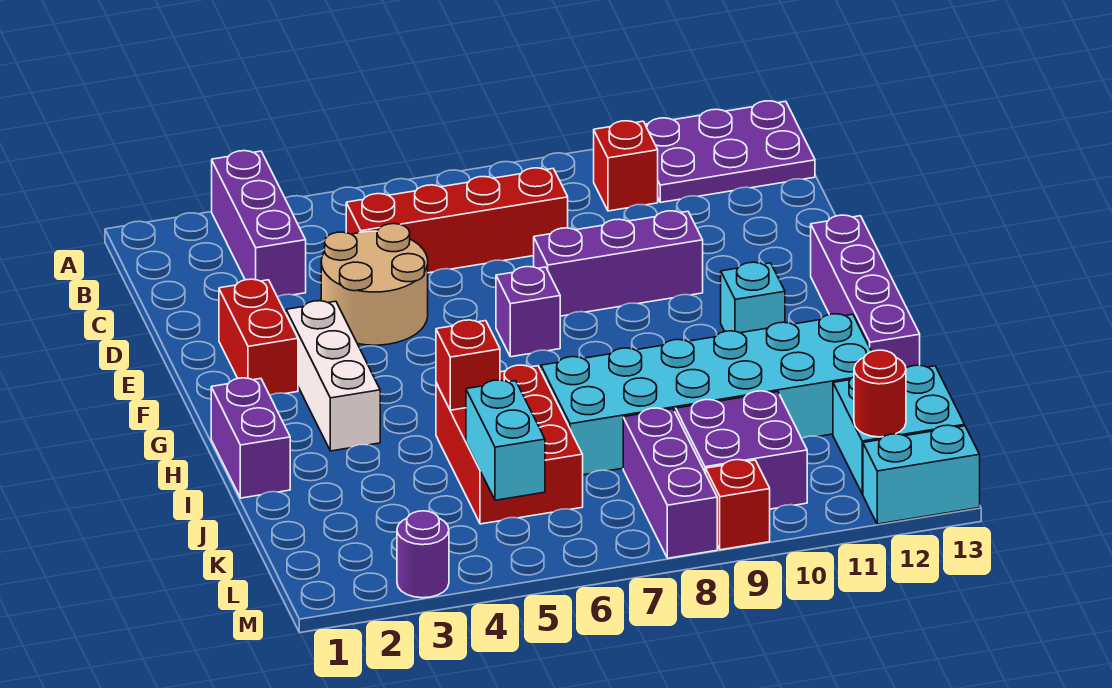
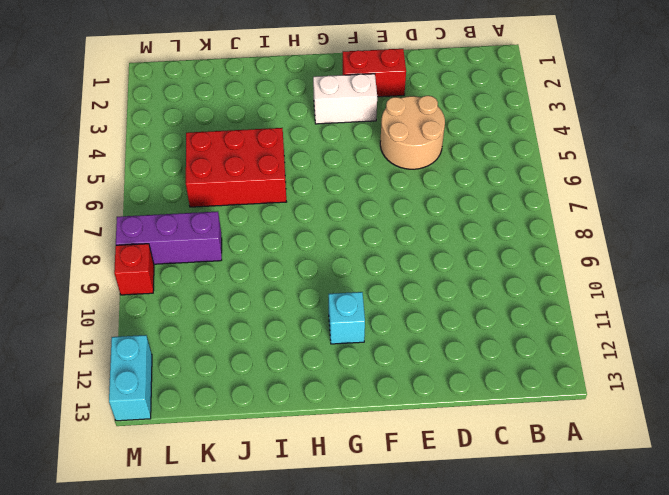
white brick F3:G3 level 1 -> white brick F3:H3 level 1
none -> purple brick A3:C3 level 1
none -> purple plate A11:B13 level 1
none -> red brick B10 level 1

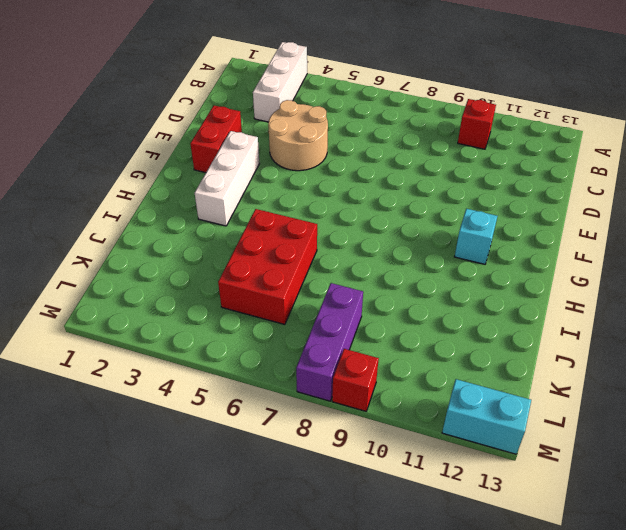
white brick A3:C3 level 1 -> purple brick A3:C3 level 1
none -> purple plate A11:B13 level 1
none -> red brick C5:C8 level 1
none -> purple brick E8:E10 level 1

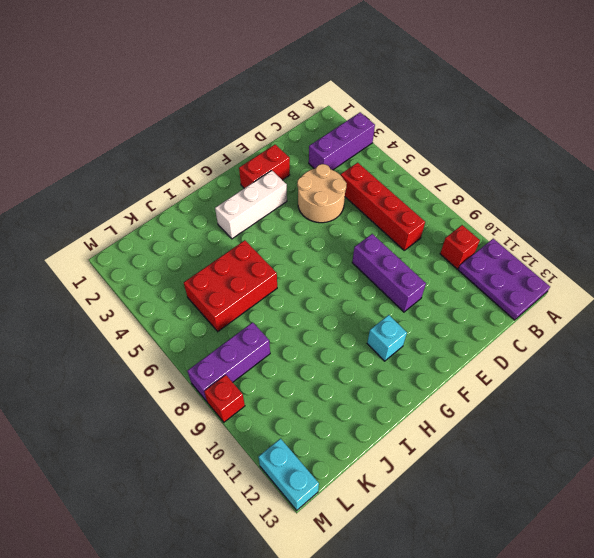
none -> purple brick F7 level 1
none -> purple brick F13:I13 level 1
none -> purple brick H1:I1 level 1

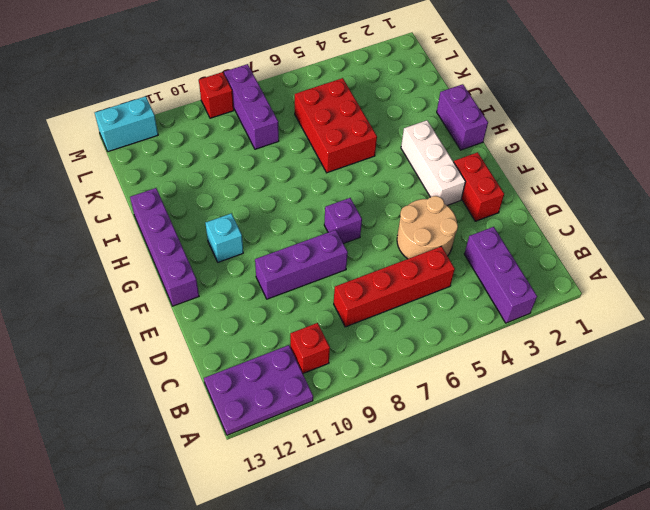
none -> cyan brick I7:J12 level 1
none -> purple brick K9:L10 level 1
none -> cyan brick K12:L13 level 1

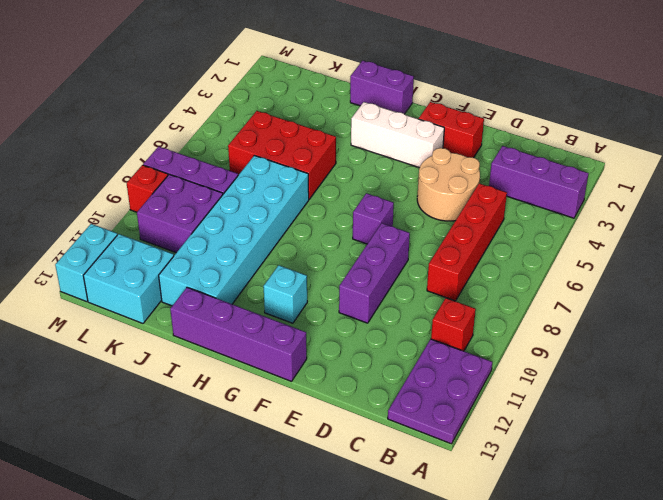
none -> purple round brick M3 level 1
none -> red brick I5 level 2
none -> cyan brick K5:L5 level 2

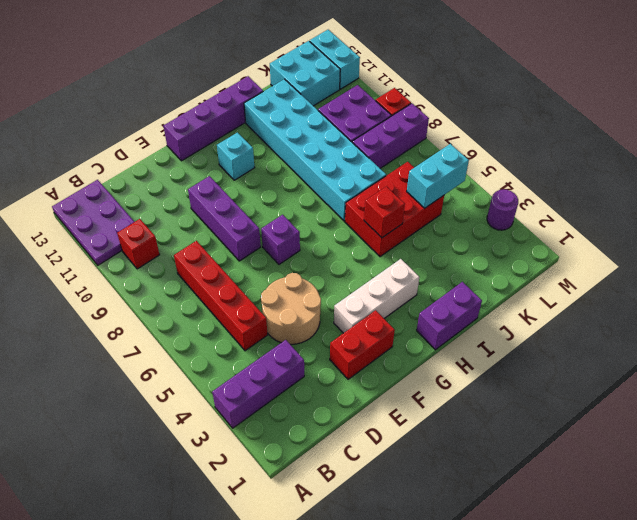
none -> red round brick L12 level 2

